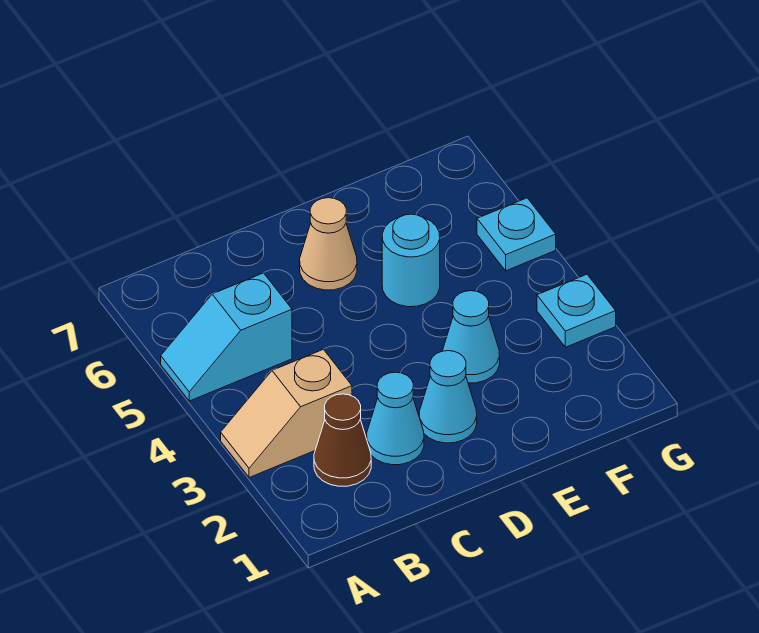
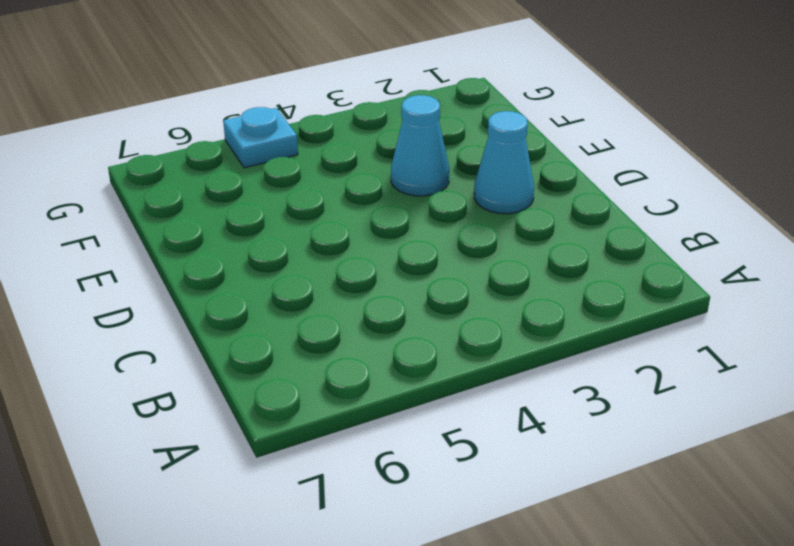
none -> tan slope A3:B3 level 1 top B
none -> cyan slope A5:B5 level 1 top B

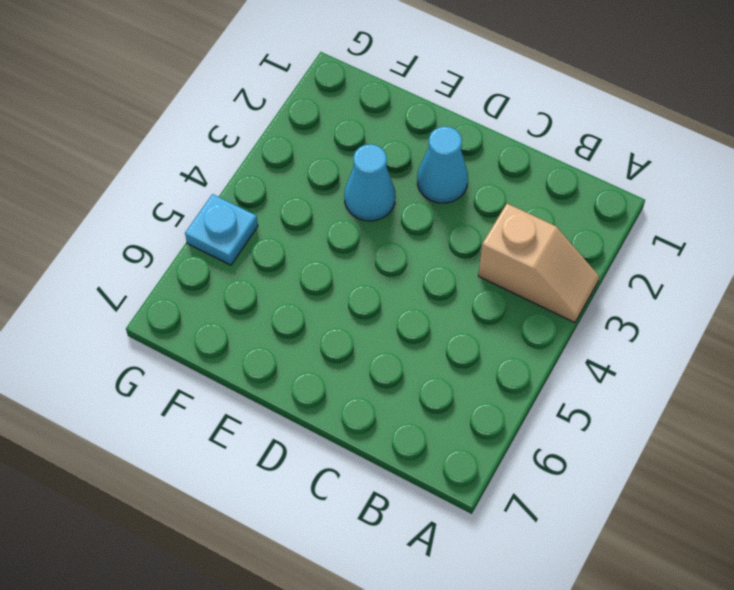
none -> cyan slope A5:B5 level 1 top B
none -> brown cone B2 level 1

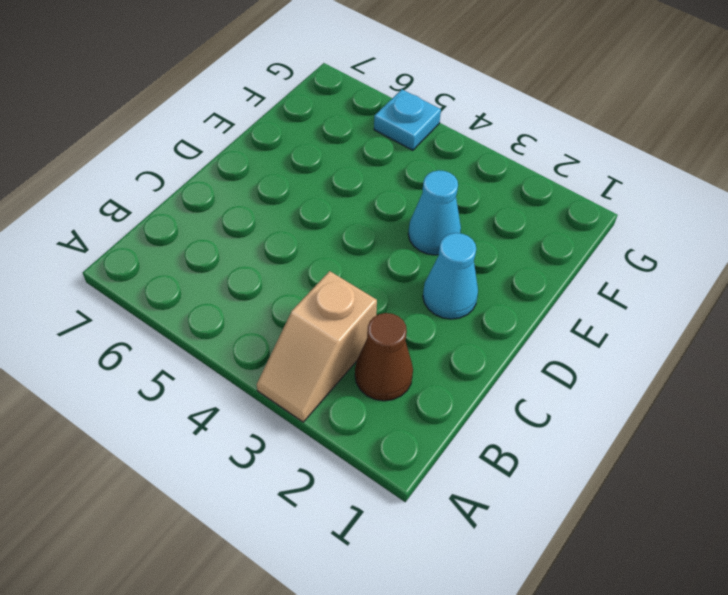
none -> cyan slope A5:B5 level 1 top B
none -> cyan cone C2 level 1

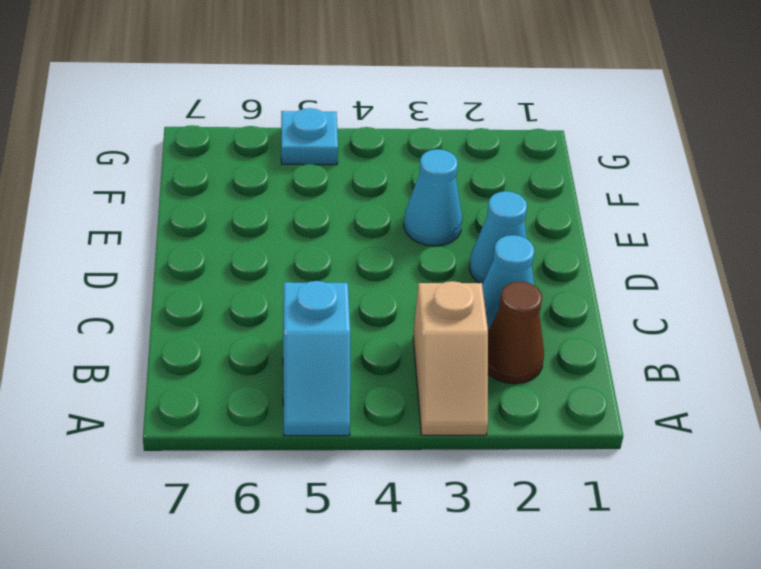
none -> tan cone D6 level 1
none -> cyan round brick E5 level 1

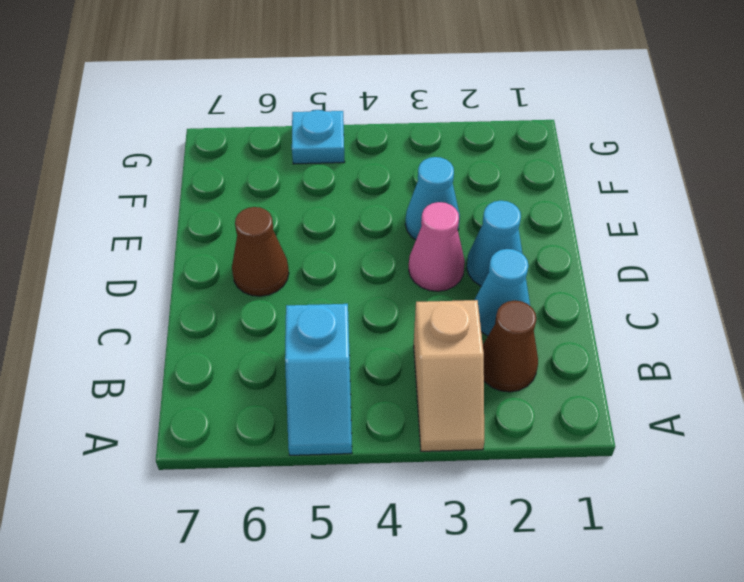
pink cone D3 level 1 -> none
brown cone D6 level 1 -> tan cone D6 level 1
none -> cyan round brick E5 level 1
none -> cyan plate G3 level 1

